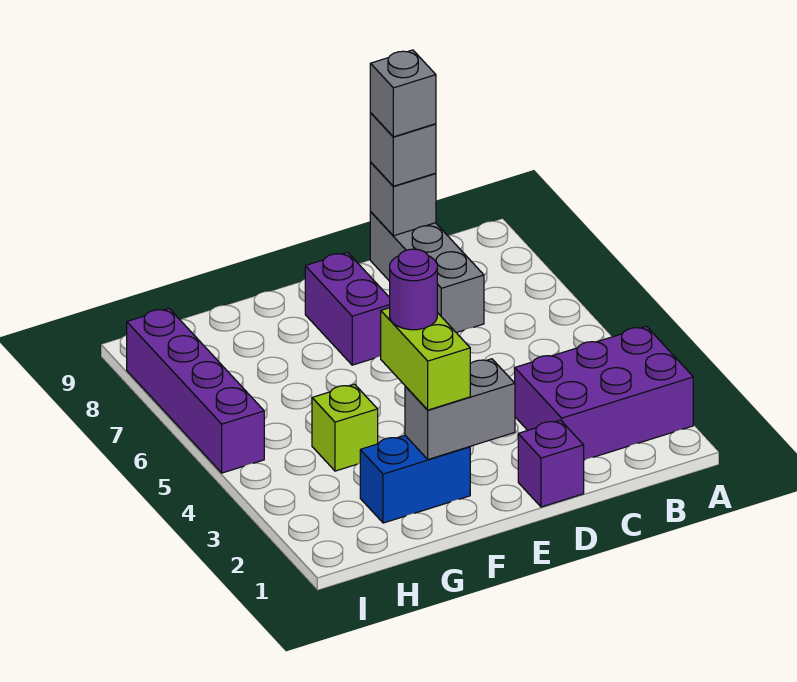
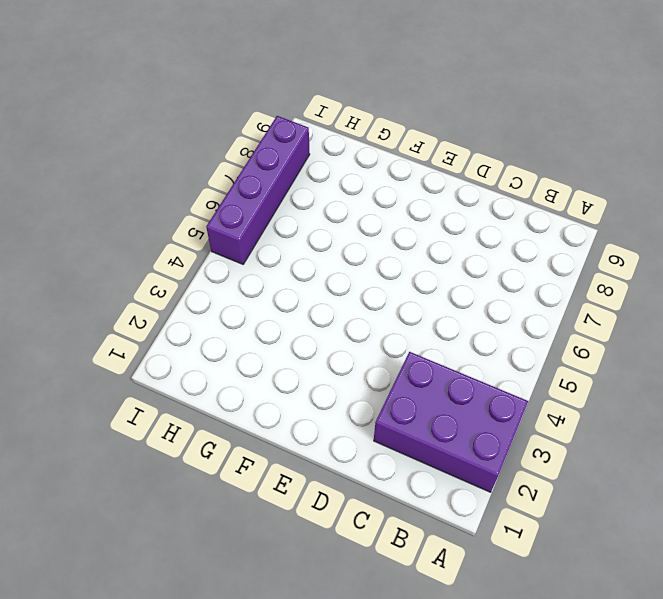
none -> grey brick C7:C9 level 1
none -> purple brick D1 level 1
none -> purple brick E7:E8 level 1

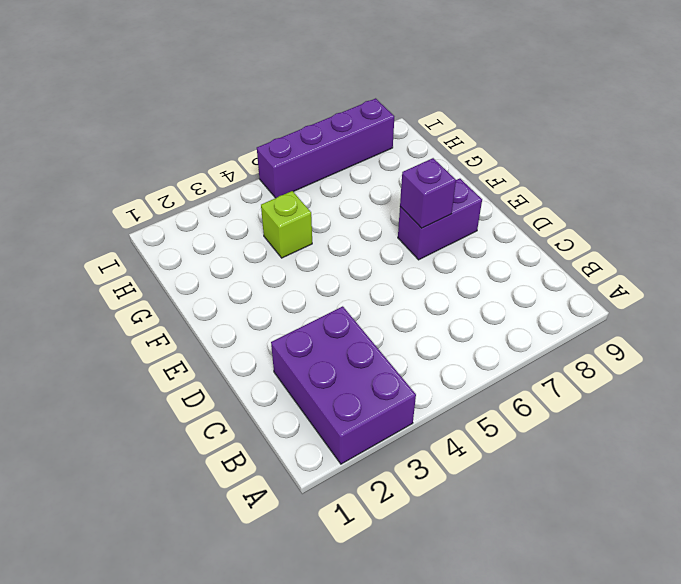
purple brick E7 level 2 -> purple brick D1 level 1
none -> grey brick C7:C9 level 1
none -> blue brick F2:G2 level 1
none -> grey brick C9 level 2

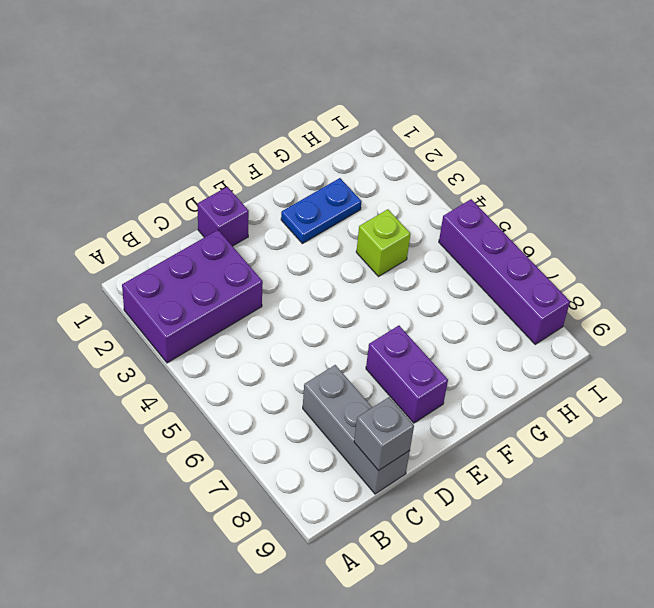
blue plate F2:G2 level 1 -> blue brick F2:G2 level 1
none -> grey brick E2:F2 level 2
none -> grey brick C9 level 3
none -> lime brick F2:F3 level 3

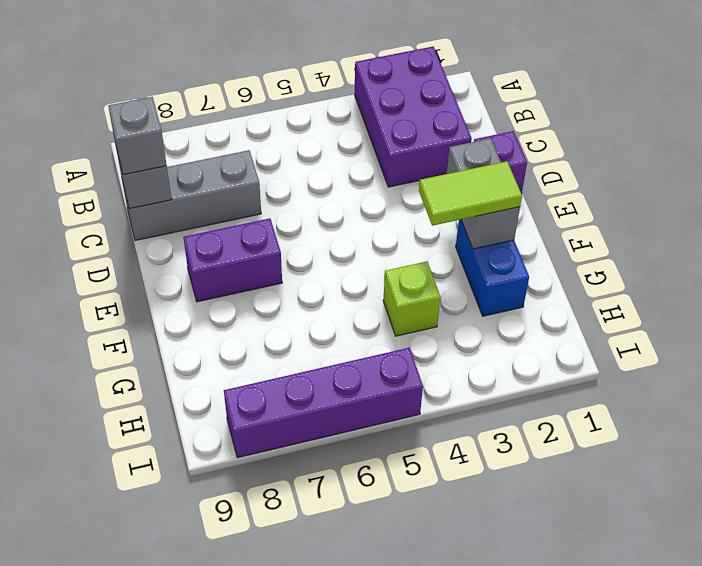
lime tile F2:F3 level 3 -> lime brick F2:F3 level 3
none -> grey brick C9 level 4
none -> purple round brick F3 level 4

